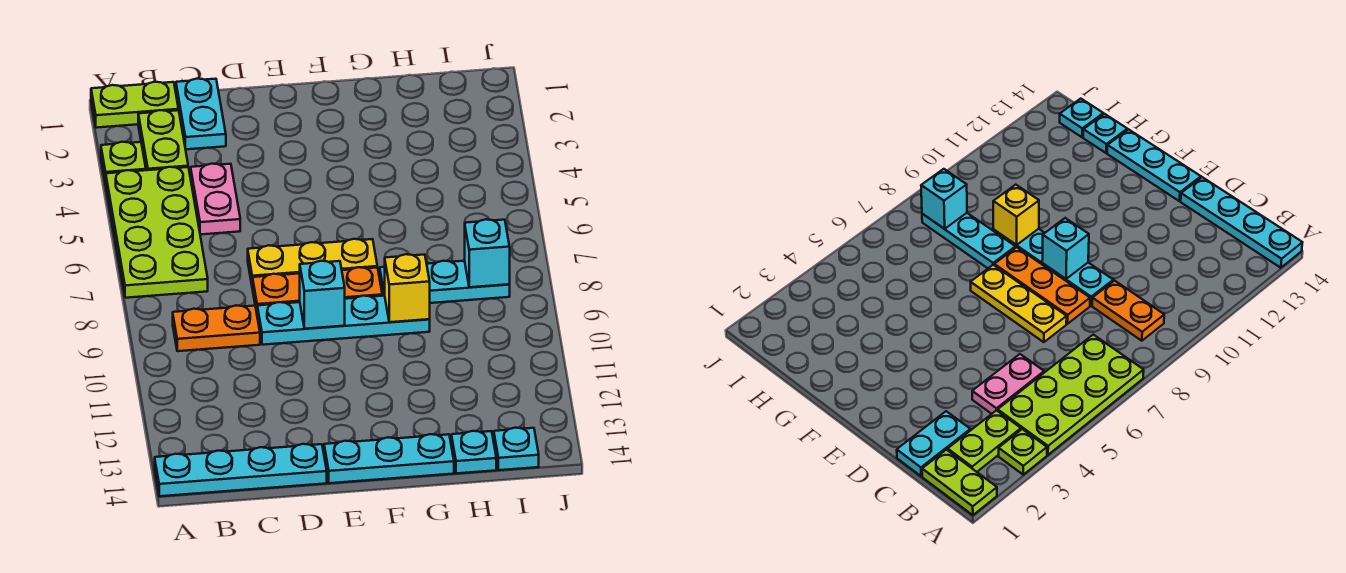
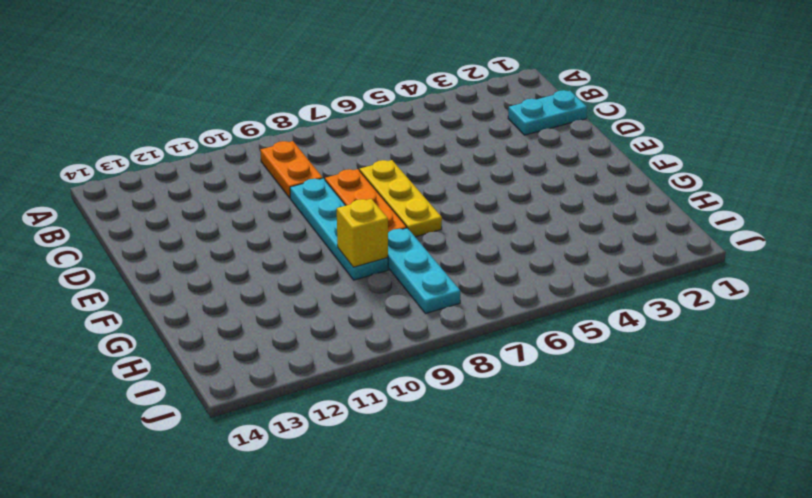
none -> lime plate A1:B1 level 1
none -> lime plate A3 level 1
none -> lime plate A4:B7 level 1

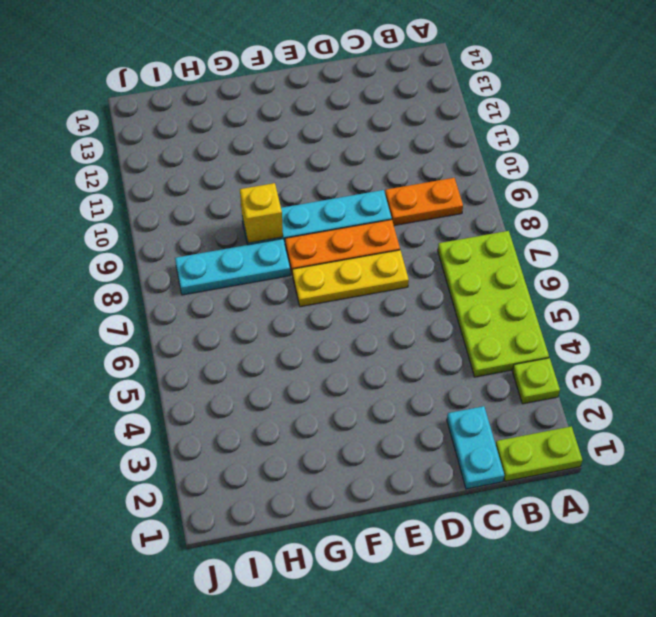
none -> cyan plate A14:D14 level 1
none -> lime plate B2:B3 level 1
none -> pink plate C4:C5 level 1

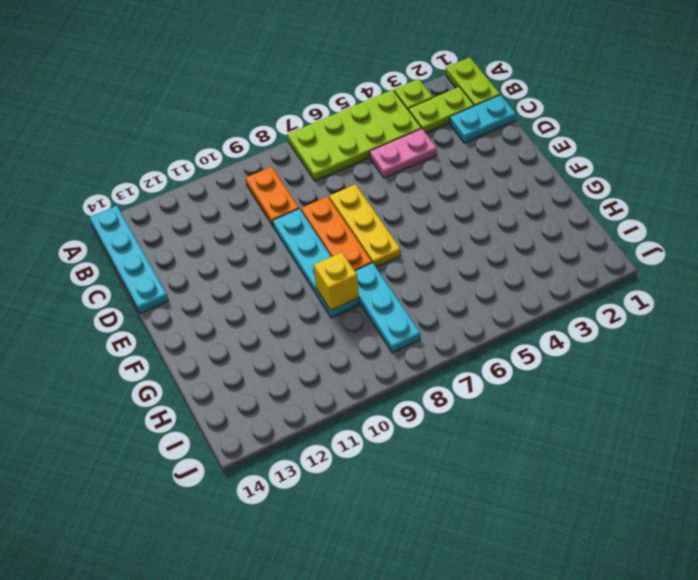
none -> cyan plate E14:G14 level 1
none -> cyan plate H14 level 1
none -> cyan plate I14 level 1

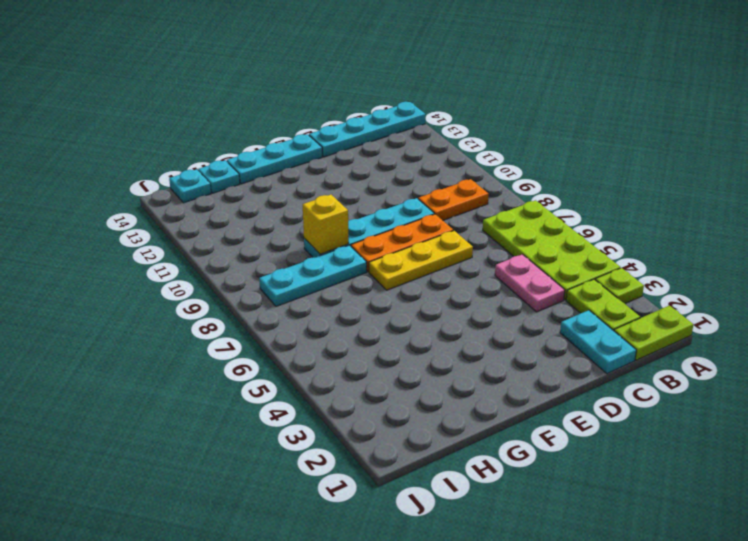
none -> cyan brick E9 level 2
none -> cyan brick I8 level 2

